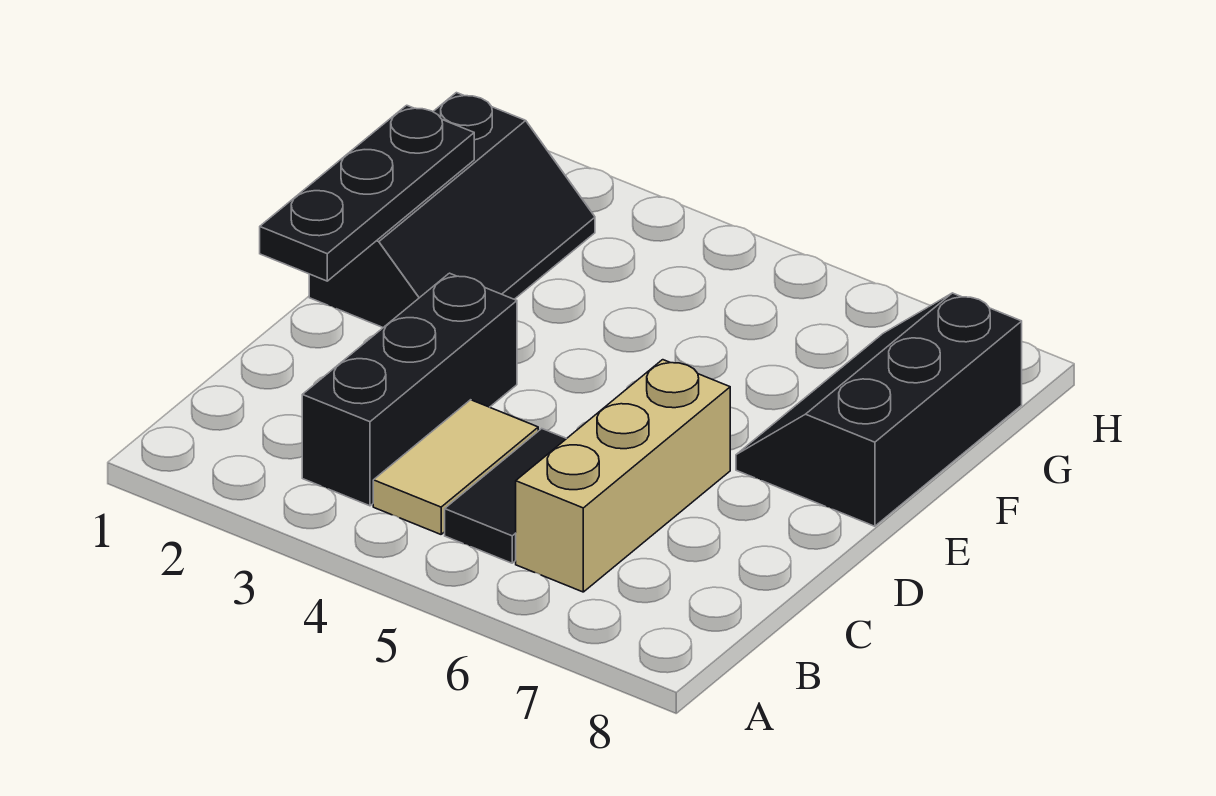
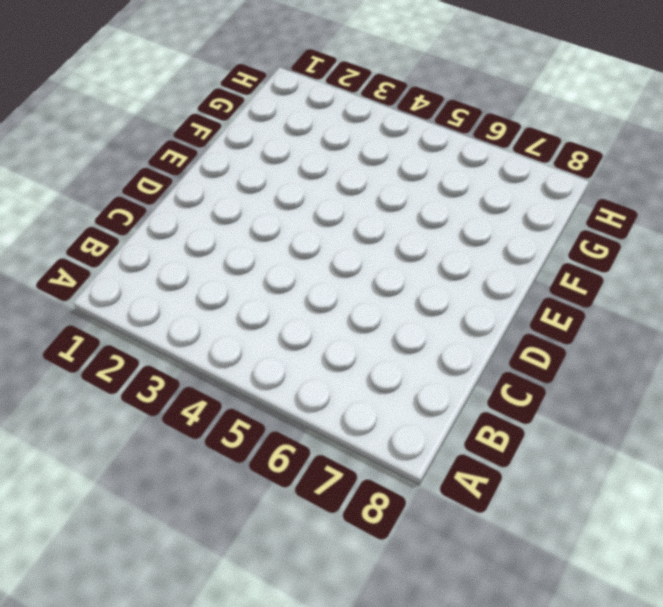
none -> black brick B3:D3 level 1
none -> tan tile B4:C4 level 1

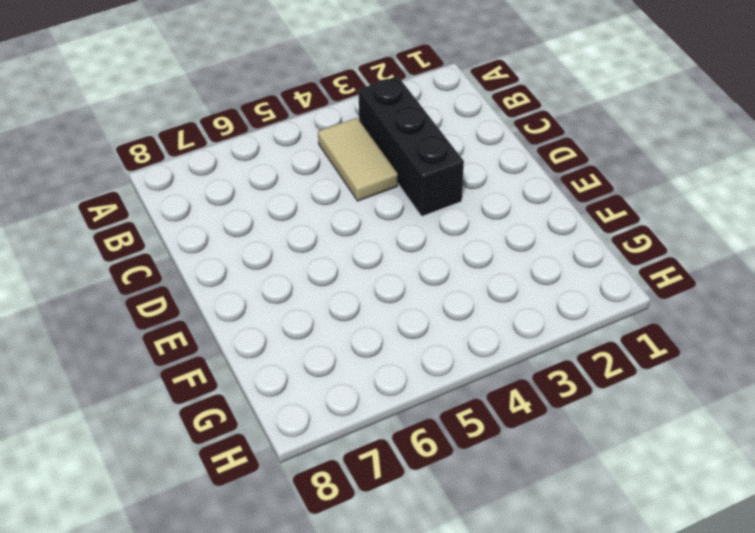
none -> black tile B5:C5 level 1
none -> tan brick B6:D6 level 1

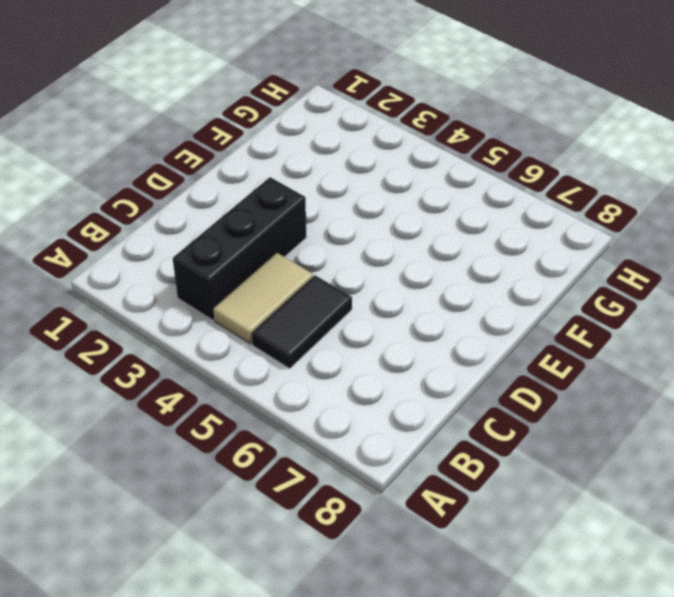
none -> tan brick B6:D6 level 1
none -> black slope E1:G2 level 1 top 1

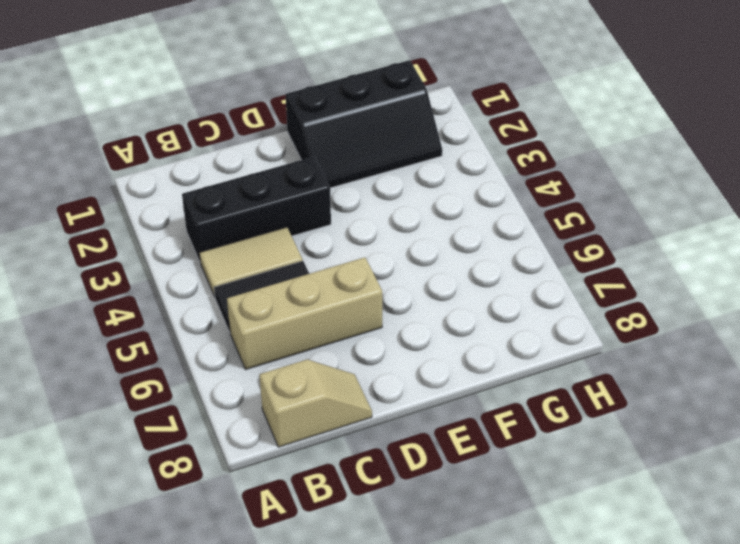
tan slope B8:C8 level 1 top B -> none
none -> black slope E7:G8 level 1 top 8
none -> black plate D1:F1 level 2

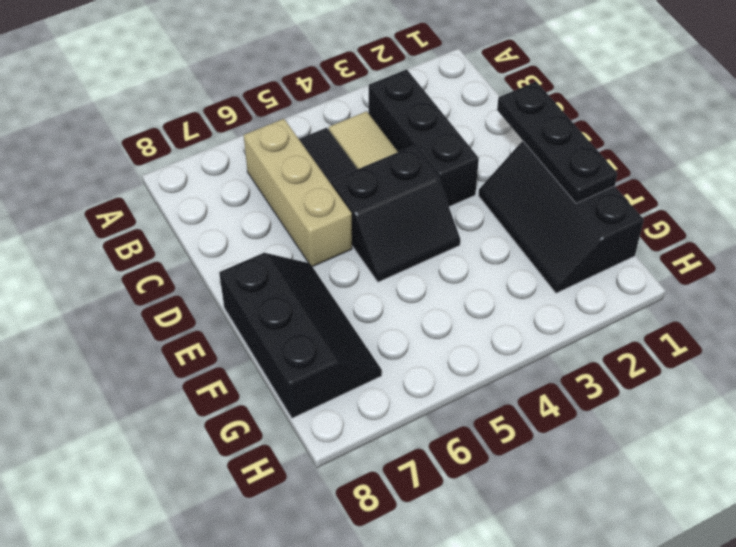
black slope D4:E5 level 1 top D -> none

